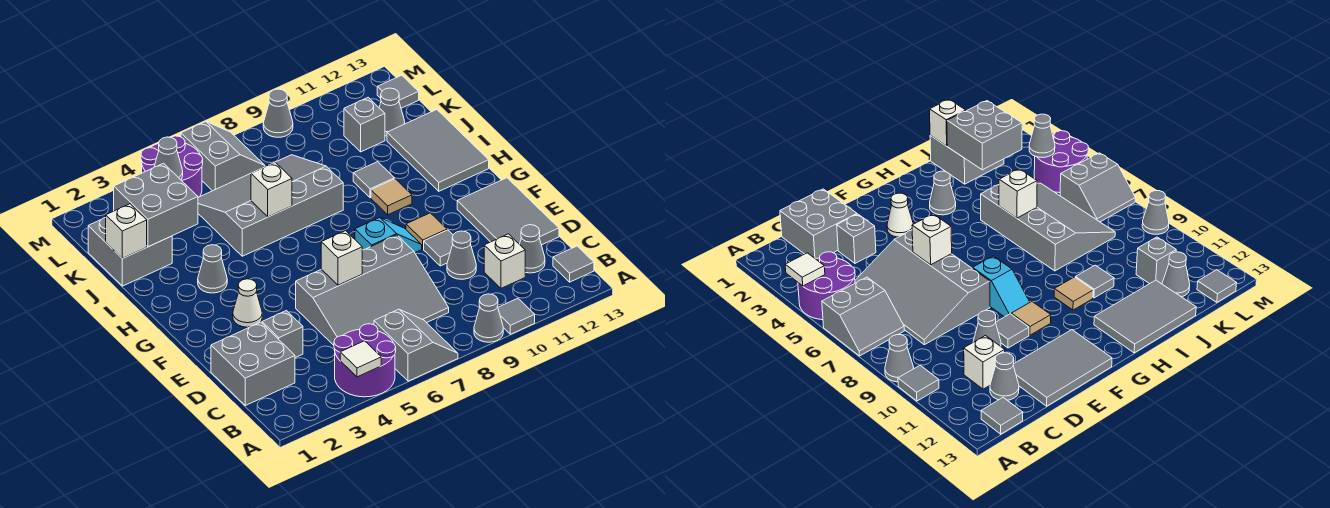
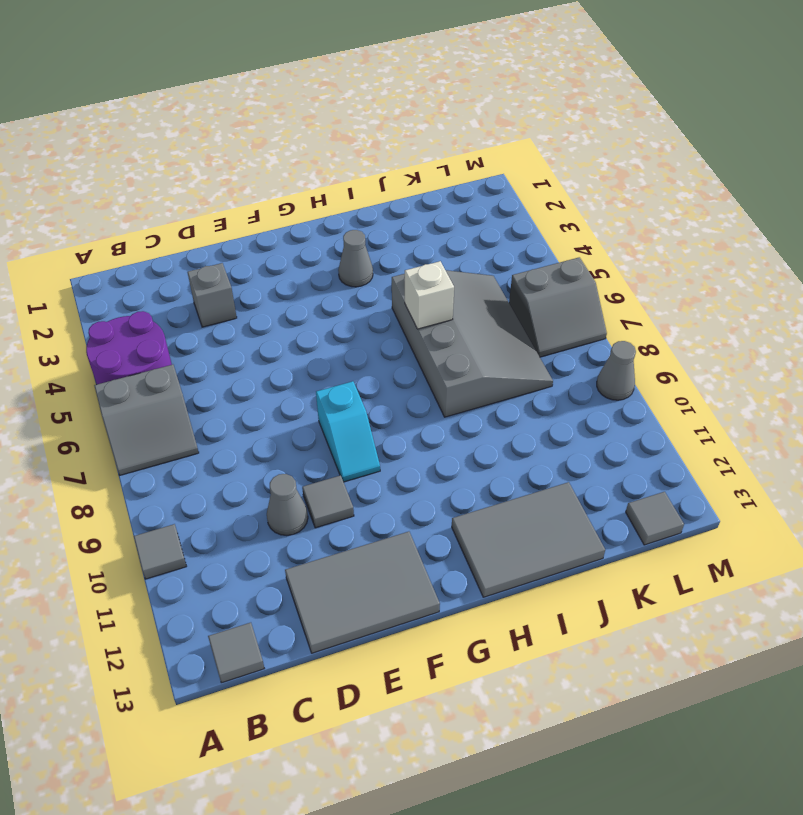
none -> grey cone A9 level 1
none -> grey brick C1:D2 level 1
none -> grey slope C5:E8 level 1 top E
none -> white brick C11 level 1

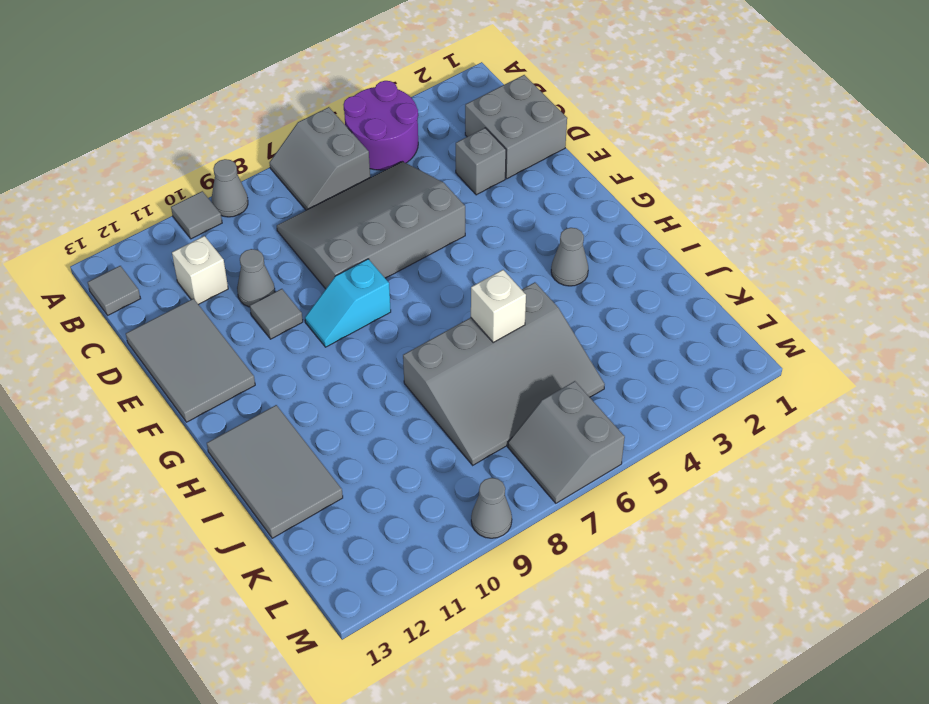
none -> grey cone C12 level 1
none -> white cone F3 level 1
none -> tan tile F10 level 1
none -> tan tile H10 level 1

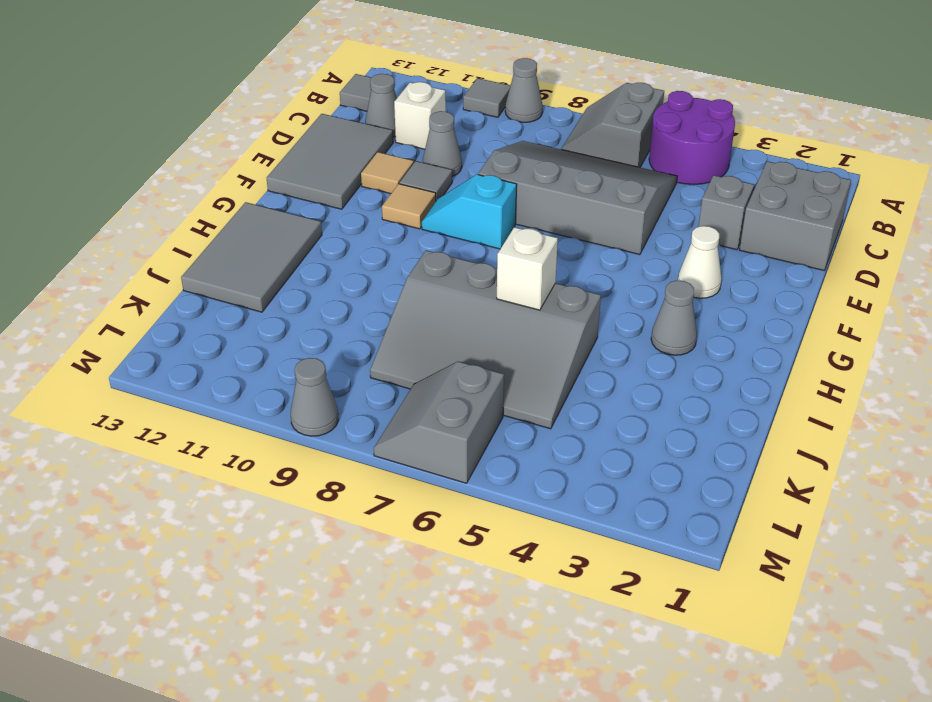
tan tile E11 level 1 -> tan tile H10 level 1
none -> grey tile I10 level 1
none -> grey brick J1:K2 level 1
none -> grey brick K11 level 1
none -> grey cone K12 level 1

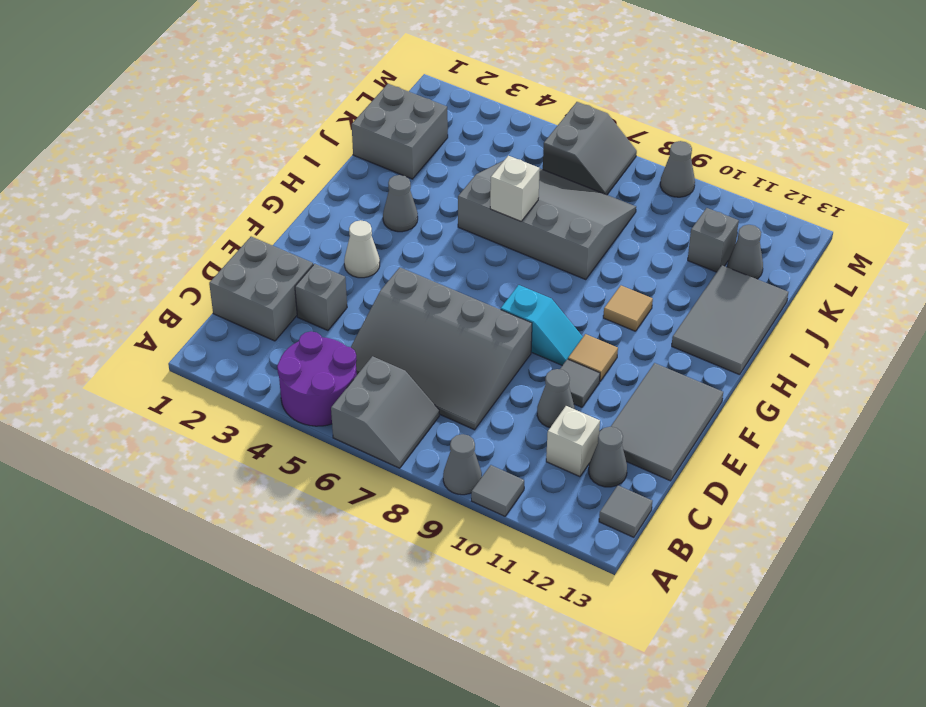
none -> grey tile I10 level 1
none -> purple round brick L4:M5 level 1
none -> grey tile L13 level 1
none -> white tile A4 level 2

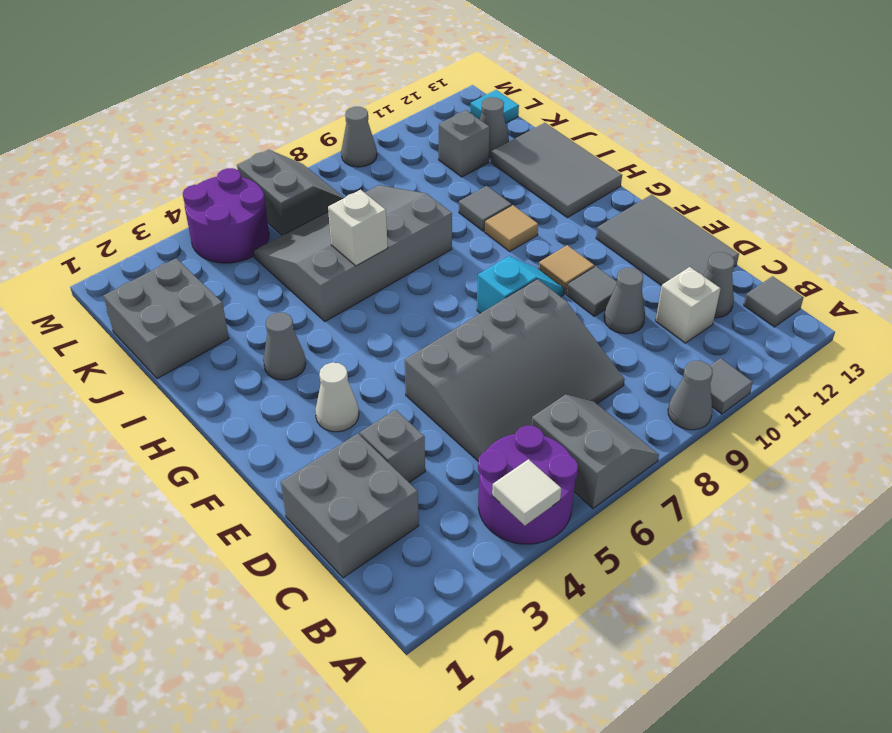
cyan tile L13 level 1 -> grey tile L13 level 1
none -> white brick E6 level 2
none -> white brick J1 level 2
none -> grey brick J2:K3 level 2
none -> grey cone L4 level 2

